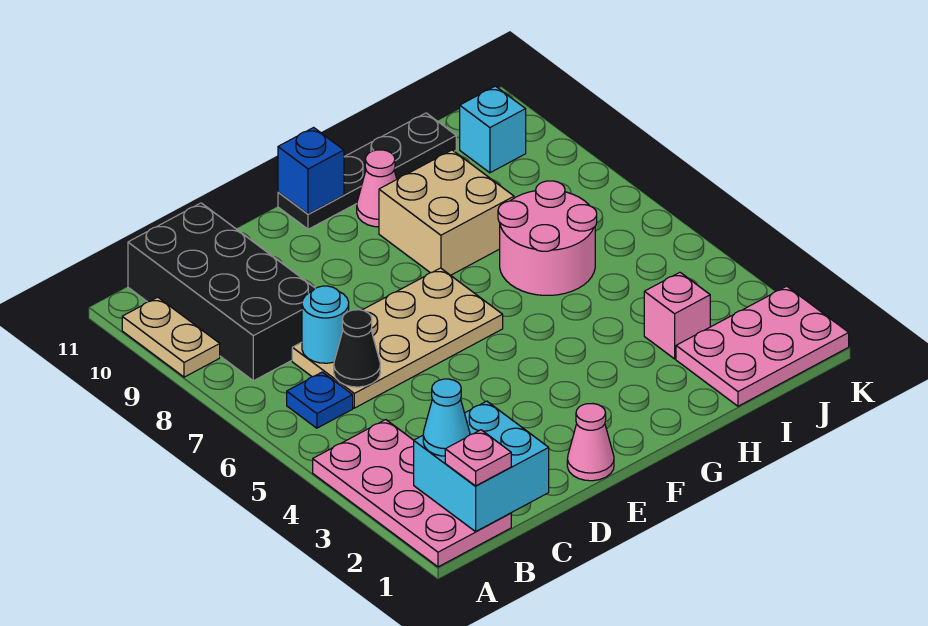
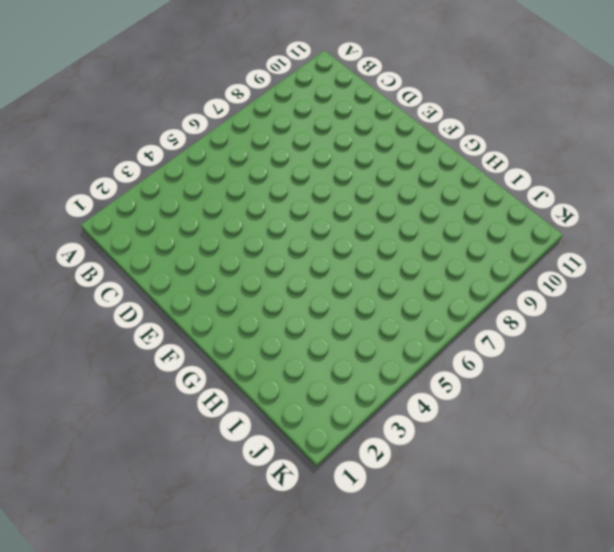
none -> pink plate A1:B4 level 1
none -> tan plate A9:A10 level 1
none -> blue plate B6 level 1

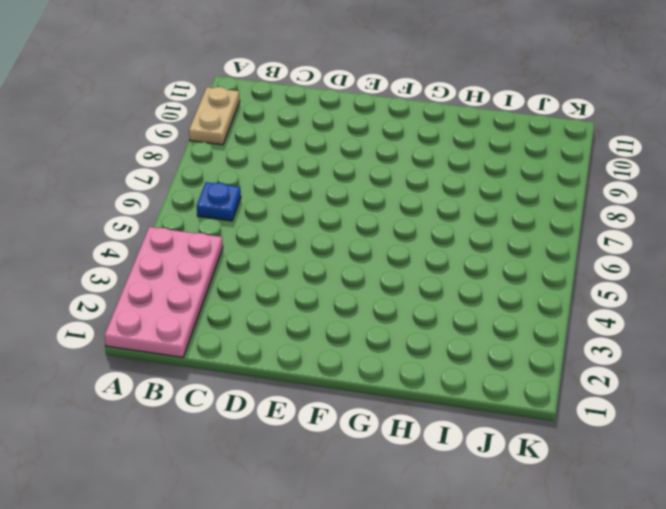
none -> black brick B8:C11 level 1
none -> tan plate C6:F7 level 1
none -> pink cone E1 level 1

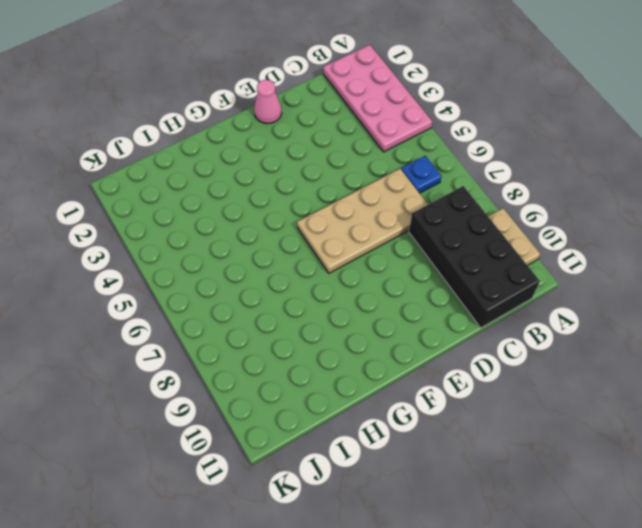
none -> black plate F11:I11 level 1
none -> tan brick G8:H9 level 1
none -> pink cone G10 level 1

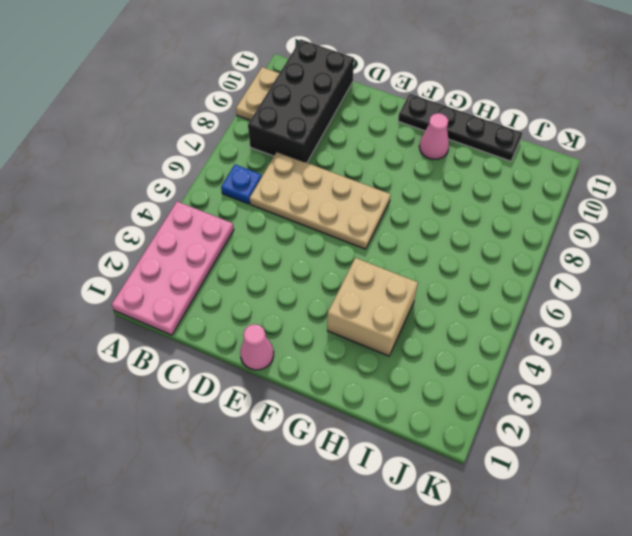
tan brick G3:H4 level 1 -> tan brick G8:H9 level 1
none -> pink round brick H6:I7 level 1
none -> pink plate I1:K2 level 1
none -> pink brick I3 level 1

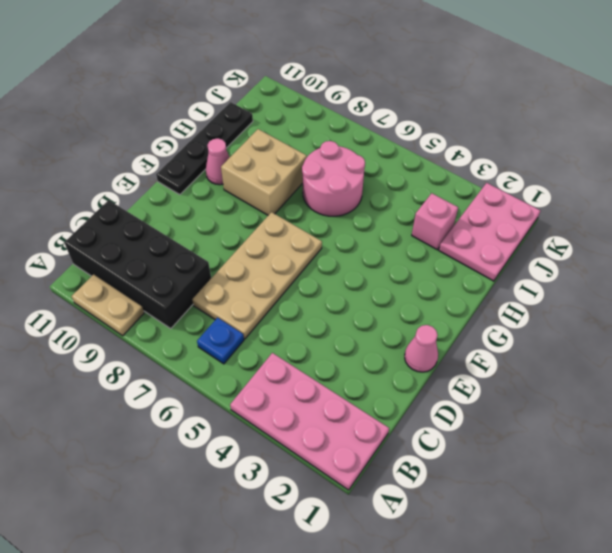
none -> cyan brick J10 level 1
none -> cyan brick B1:C2 level 2
none -> black cone C6 level 2

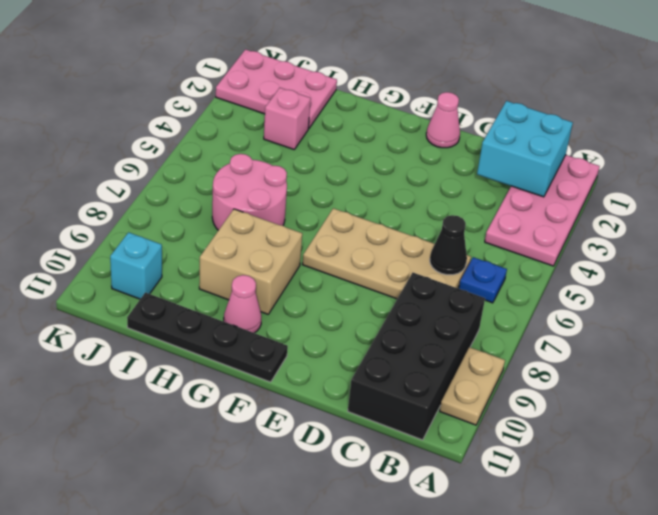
none -> cyan round brick C7 level 2
none -> blue brick F11 level 2
none -> pink plate B1 level 3

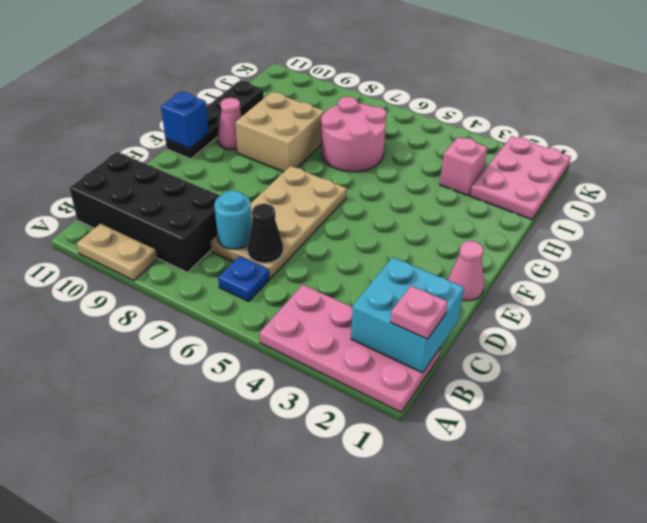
none -> cyan brick J10 level 1
none -> cyan cone B2 level 3

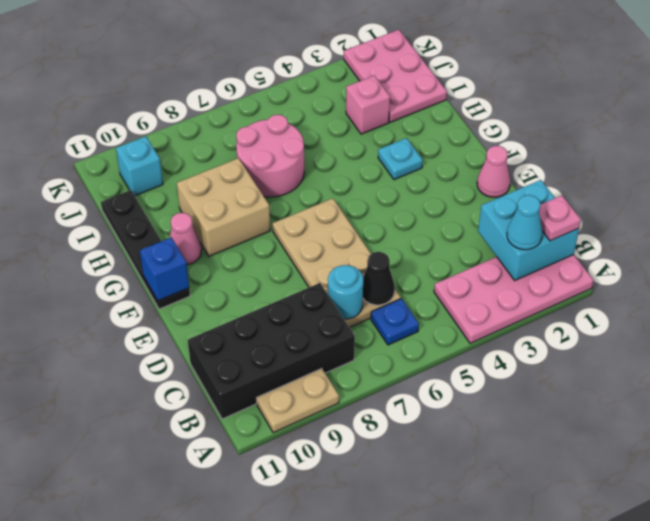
cyan plate G3 level 1 -> none

